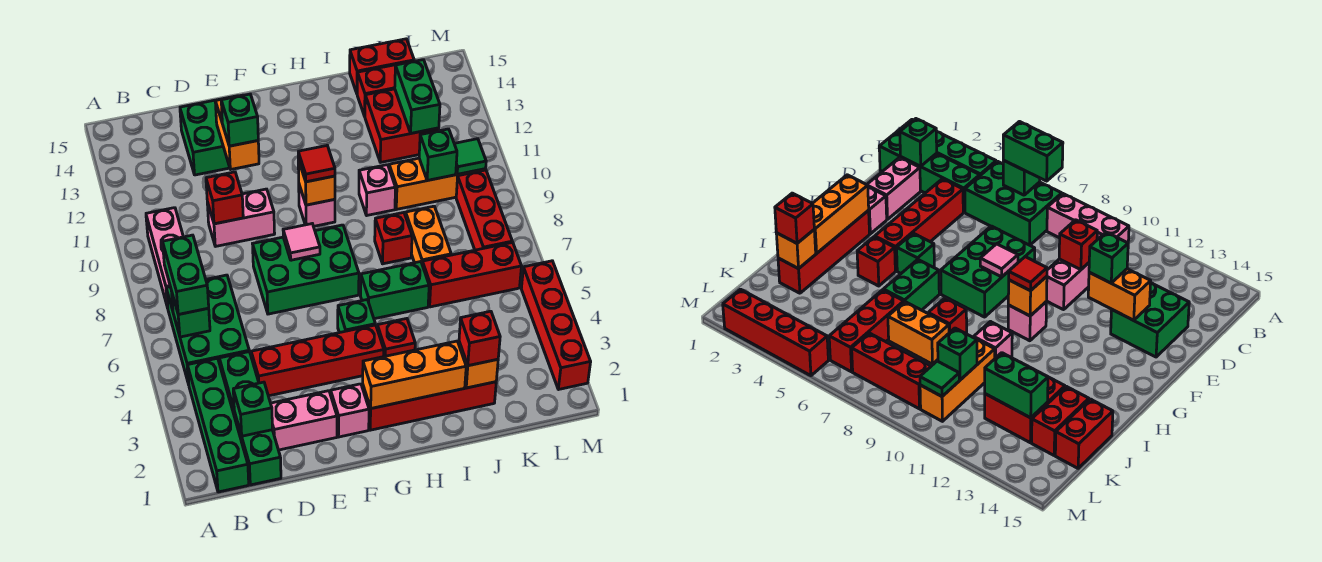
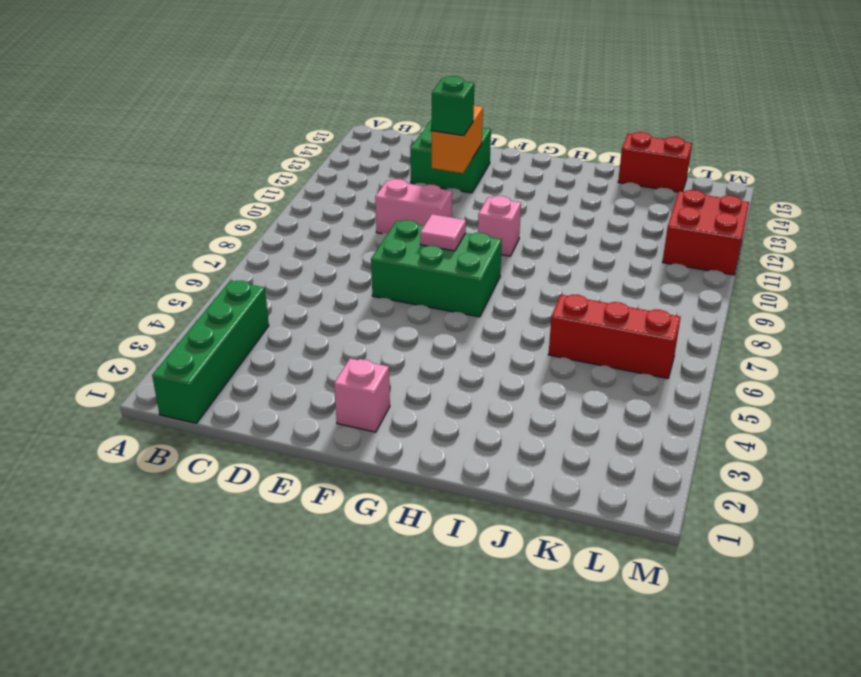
red brick L11:M12 level 1 -> red brick J12:K13 level 1
none -> green brick B5:C7 level 1
none -> pink brick B8:B10 level 1
none -> green brick C1:C4 level 1
none -> pink brick D2:E2 level 1

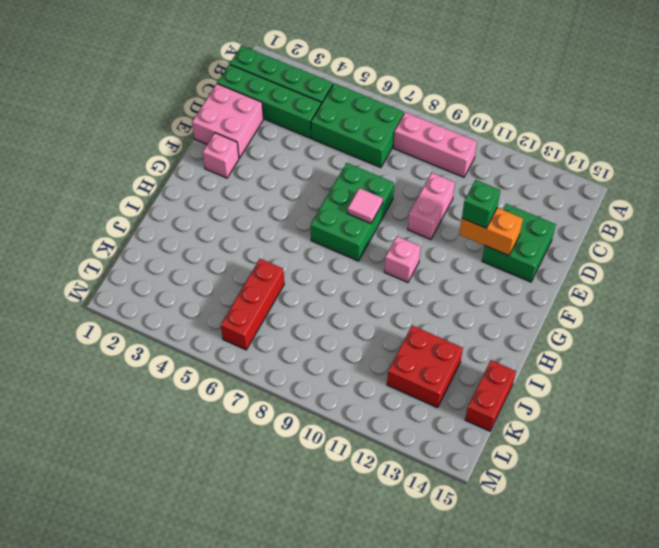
pink brick D1:E2 level 1 -> pink brick D2:E2 level 1
none -> red brick D4:G4 level 1
none -> red brick G2:J2 level 1
none -> green brick G5 level 1
none -> red brick H4 level 1

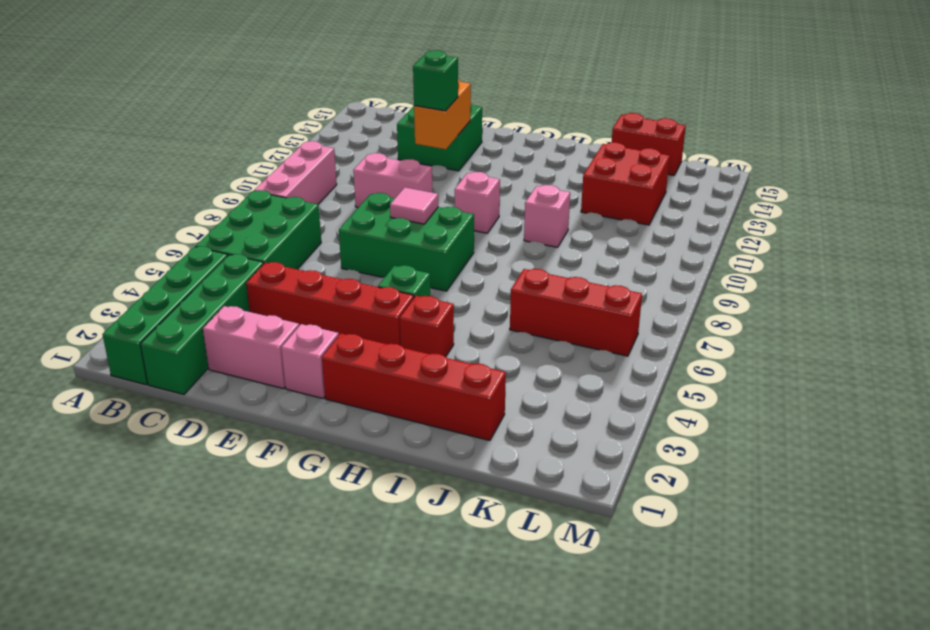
none -> green brick H6:I6 level 1
none -> red brick I8 level 1
none -> orange brick J7:J8 level 1
none -> orange brick J10:L10 level 1

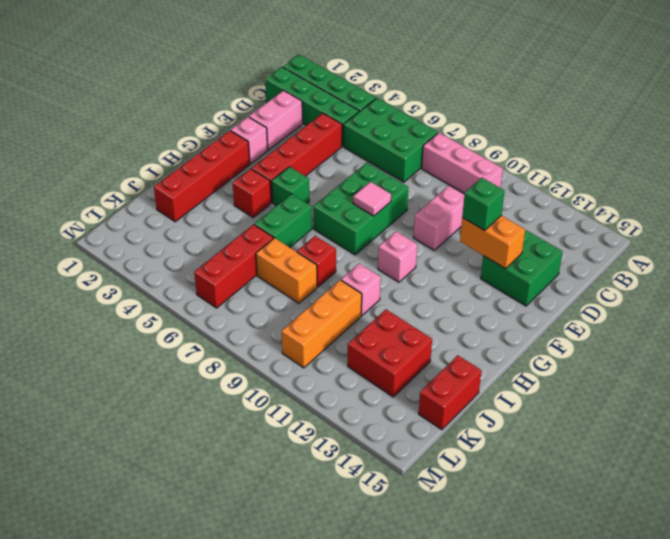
none -> red brick J14:K14 level 1
none -> red brick L7:L9 level 1
none -> red brick M2:M5 level 1
none -> green brick B6 level 2

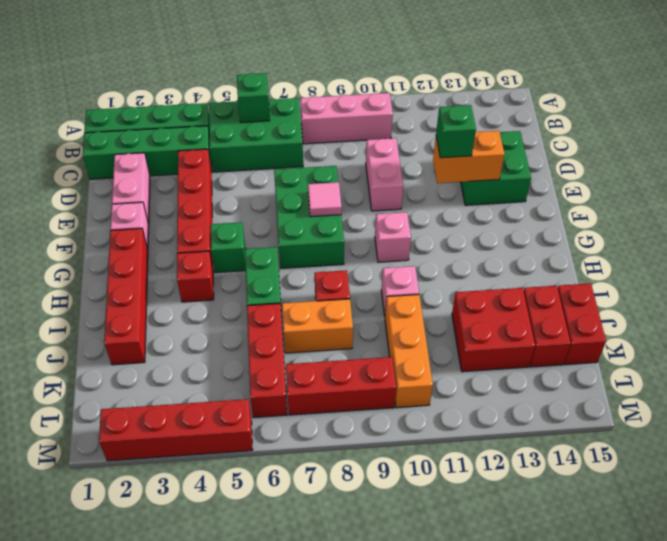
none -> green brick C2 level 2
none -> red brick D10 level 2
none -> orange brick G2:I2 level 2
none -> orange brick G10 level 2

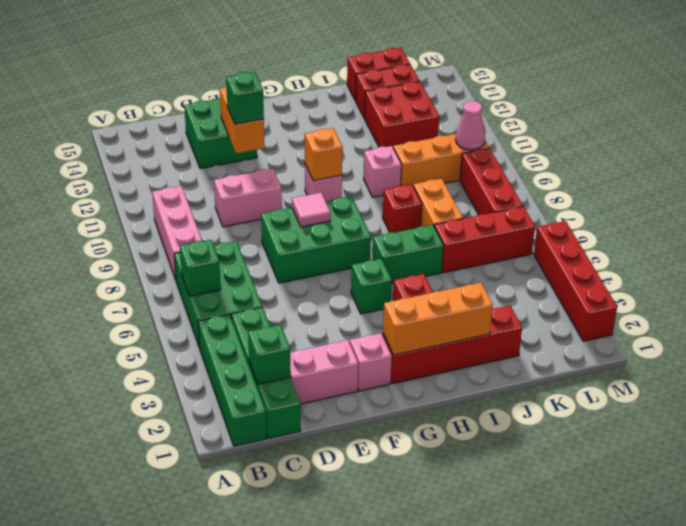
pink cone L10 level 2 -> green tile L10 level 2
none -> red brick D4:G4 level 1
none -> red brick D10 level 2
none -> orange brick J2 level 2
none -> green brick K10 level 2

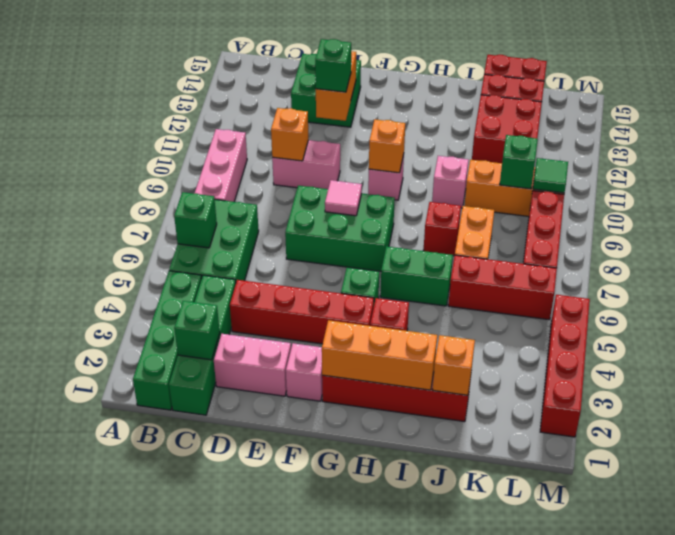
orange brick D10 level 2 -> red brick D10 level 2
none -> green brick K12:K13 level 2
none -> green brick B6:B7 level 3
none -> red tile G10 level 3
none -> red brick J2 level 3

